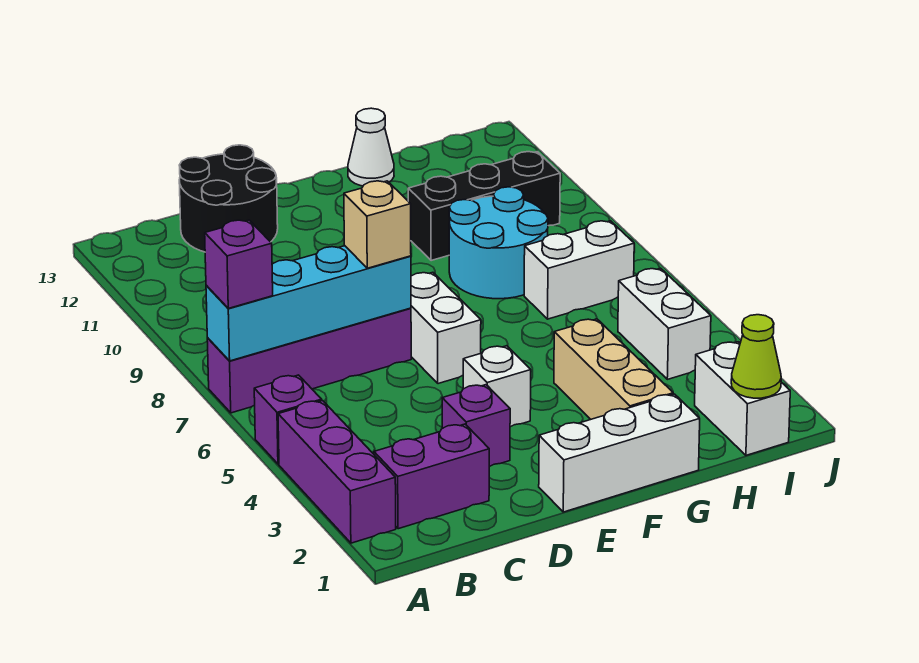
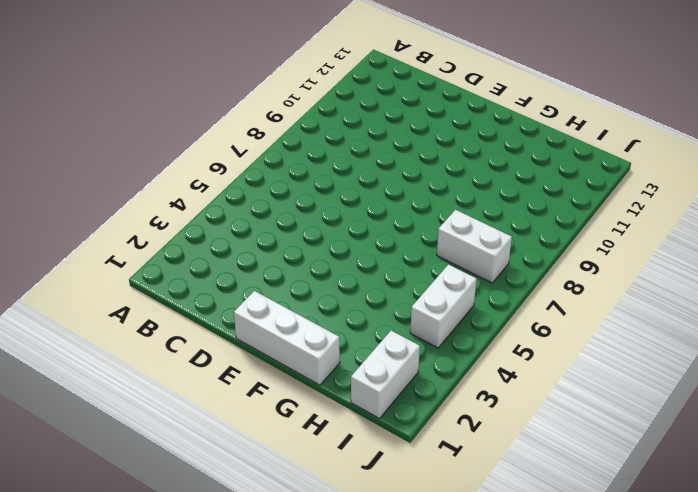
none -> purple brick A2:A4 level 1
none -> purple brick A5 level 1
none -> purple brick A7:D7 level 1

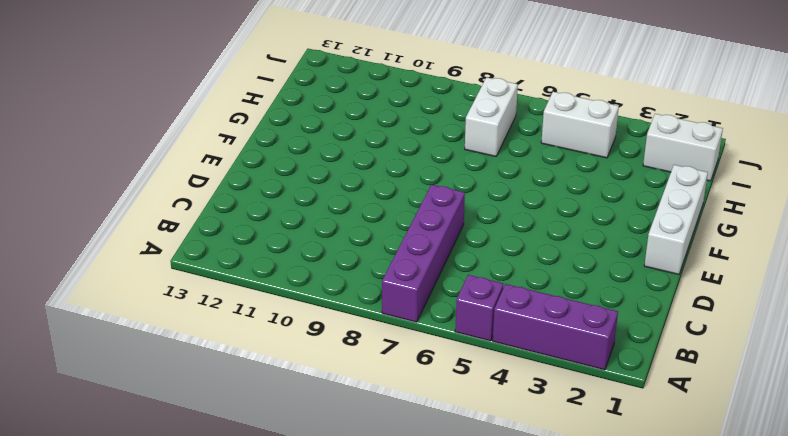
none -> purple brick B2:C2 level 1
none -> black round brick C12:D13 level 1
none -> purple brick D3 level 1

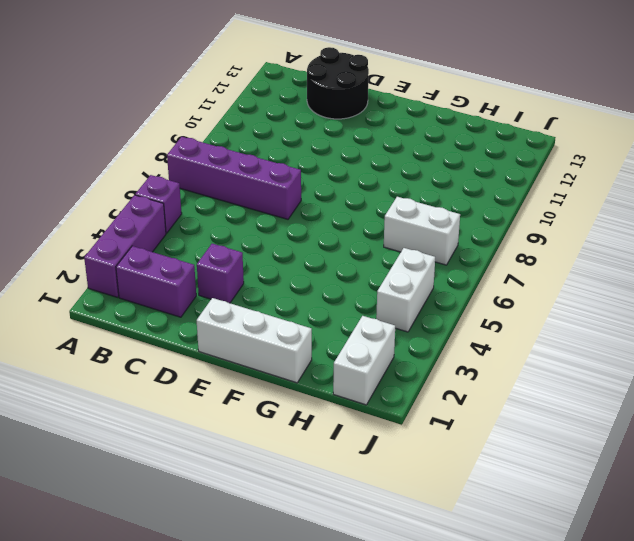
none -> white brick E4 level 1
none -> white brick E6:E7 level 1
none -> tan brick G2:G4 level 1

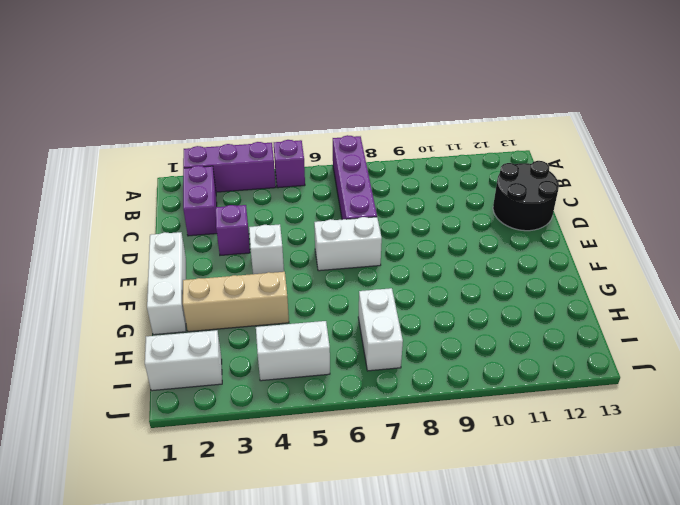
none -> cyan round brick G8:H9 level 1
none -> black brick G10:I10 level 1
none -> white cone G13 level 1

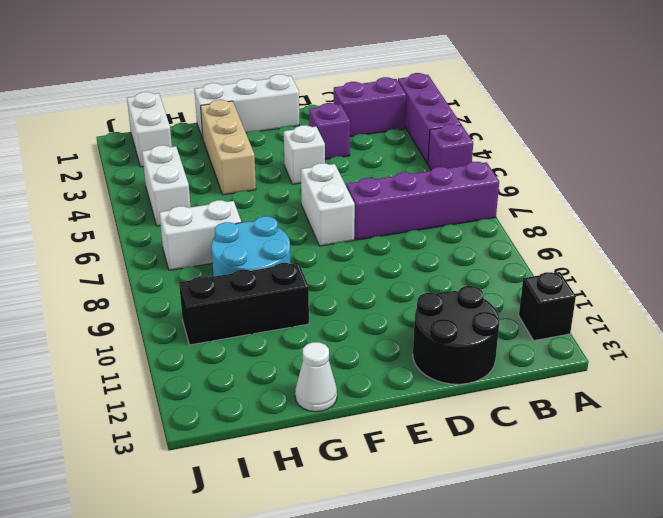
black brick A12 level 1 -> none
none -> cyan brick A7:D7 level 2
none -> lime cone I1 level 2
none -> purple brick A7 level 3

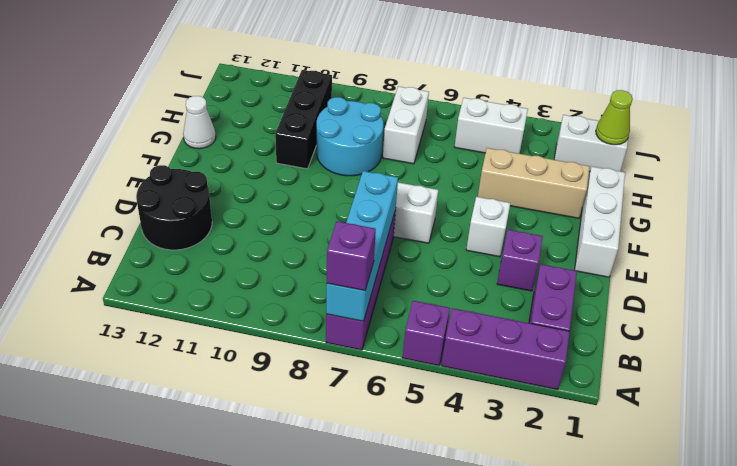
none -> tan brick D7 level 3

